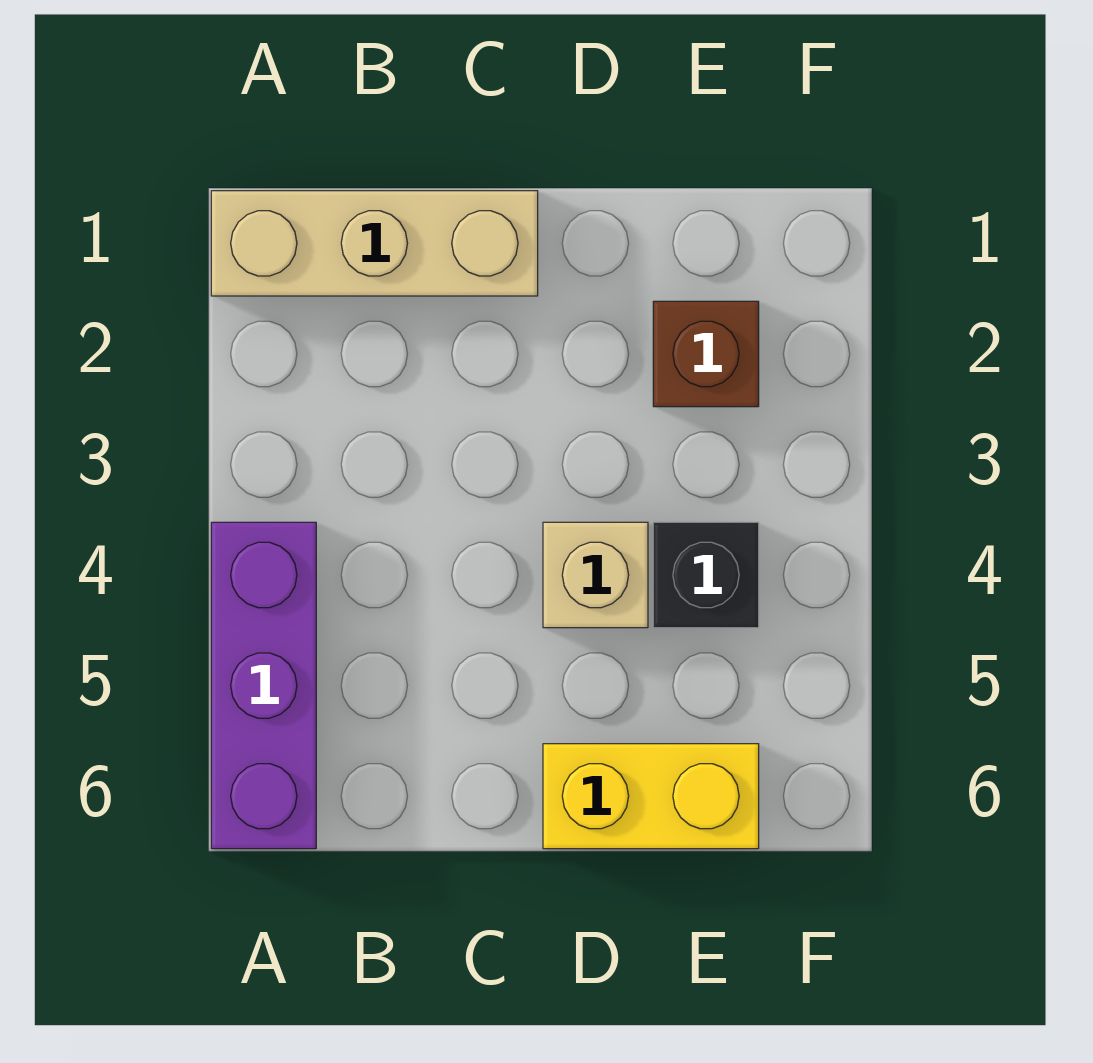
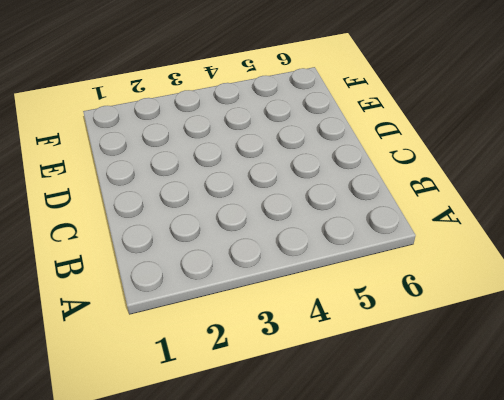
none -> tan brick A1:C1 level 1
none -> purple brick A4:A6 level 1

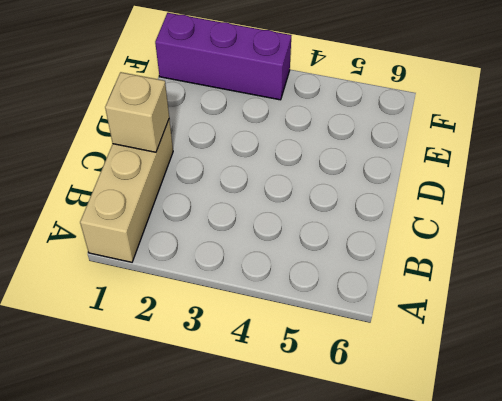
tan brick C1 level 2 -> tan brick D4 level 1
purple brick F1:F3 level 1 -> purple brick A4:A6 level 1
none -> yellow brick D6:E6 level 1
none -> brown brick E2 level 1

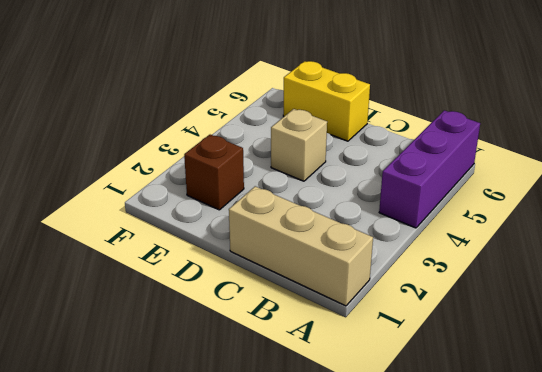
none -> black brick E4 level 1

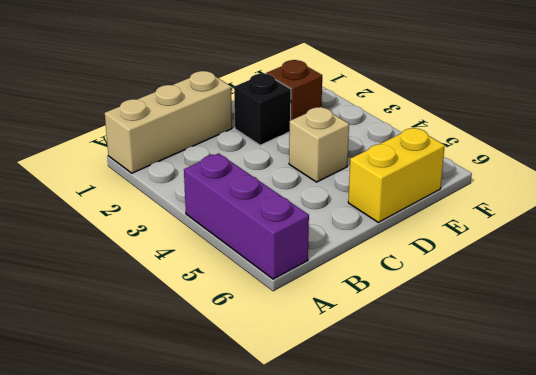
black brick D2 level 1 -> black brick E4 level 1

